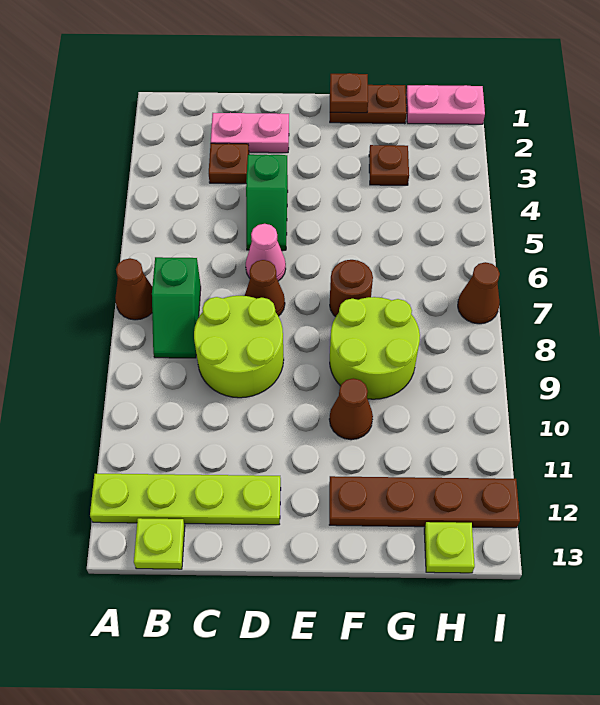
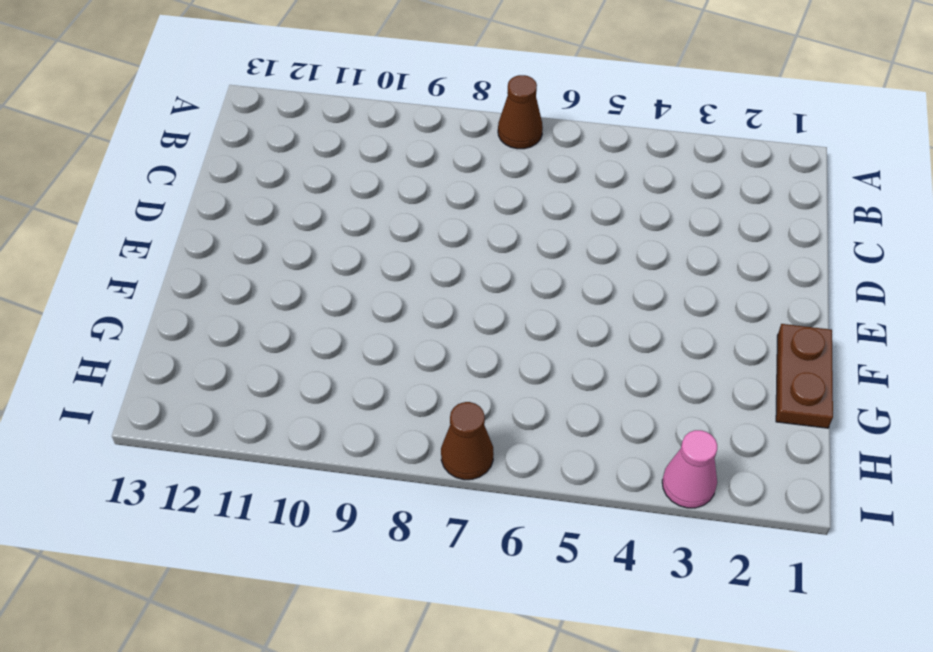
pink cone I3 level 1 -> pink cone D6 level 1
none -> lime plate A12:D12 level 1
none -> green slope B7:B8 level 1 top 7
none -> lime plate B13 level 1

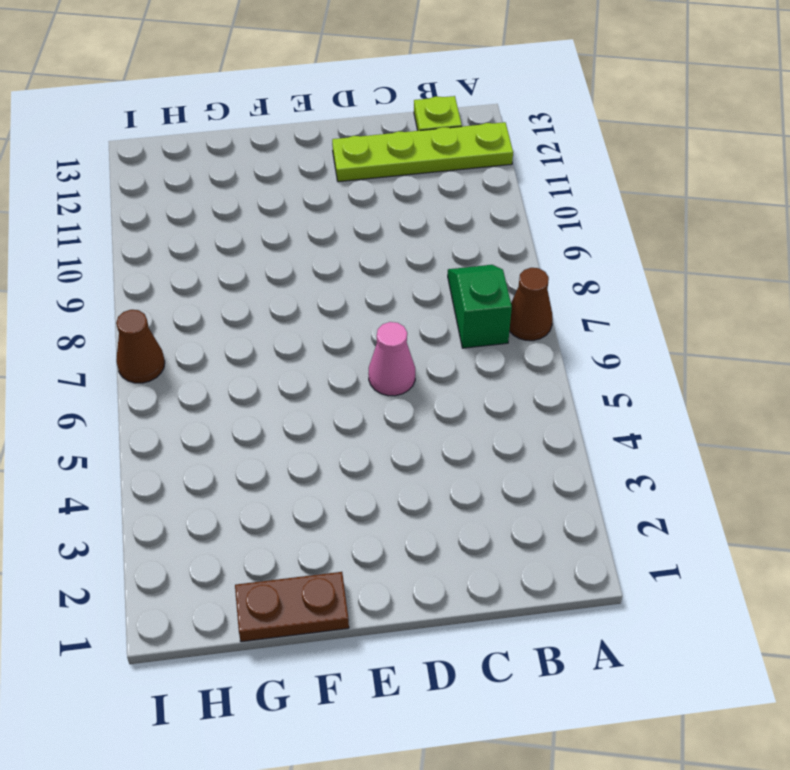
none -> pink plate C2:D2 level 1
none -> brown plate C3 level 1
none -> lime round brick C8:D9 level 1

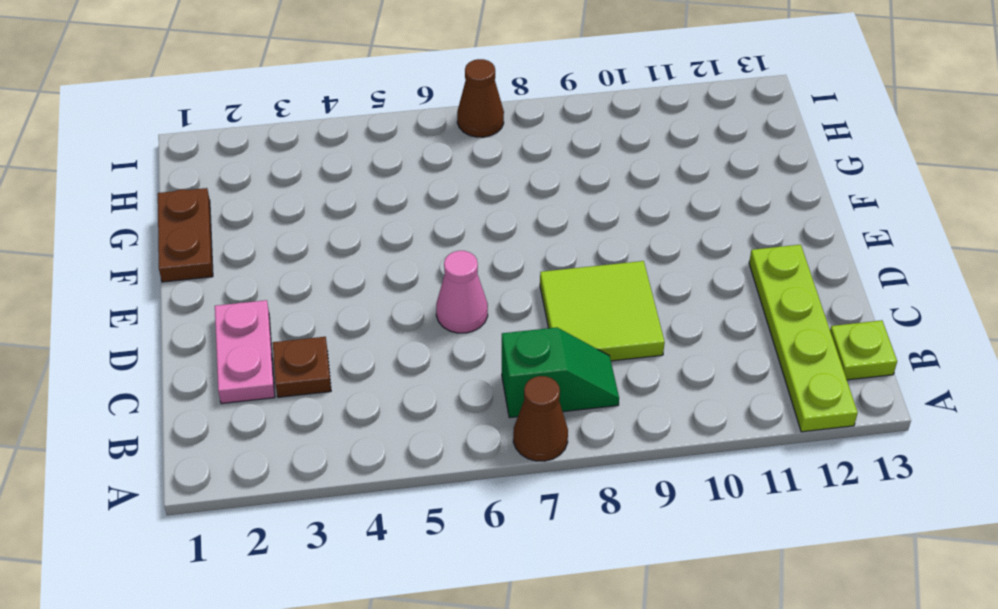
lime tile C8:D9 level 1 -> lime round brick C8:D9 level 1
none -> green slope D4:D5 level 1 top 4
none -> brown cone D7 level 1
none -> brown round brick F7 level 1

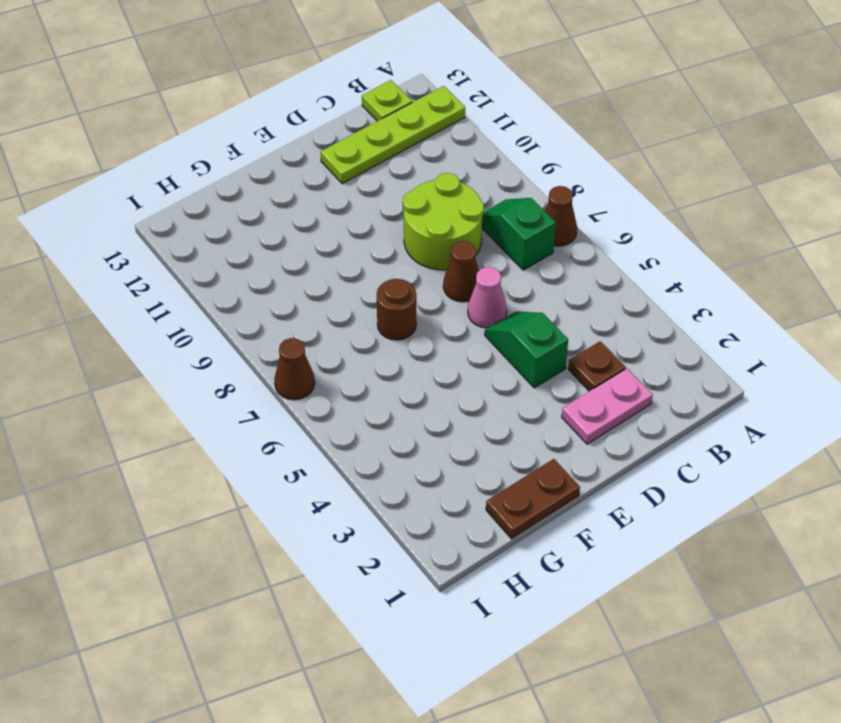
none -> lime round brick F8:G9 level 1
none -> brown cone F10 level 1
none -> brown plate F12:I12 level 1

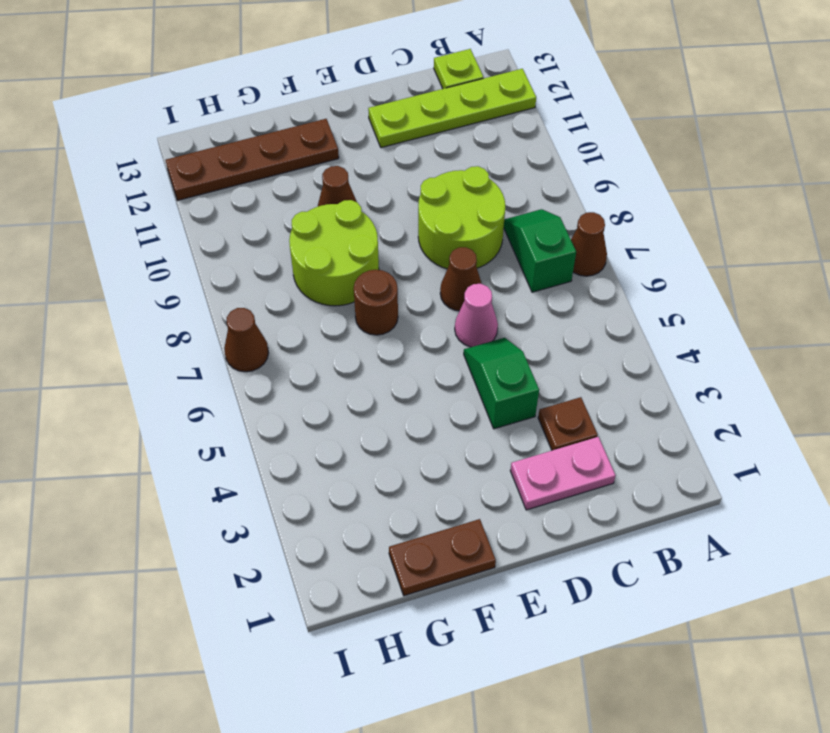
none -> brown plate G3 level 1
none -> pink plate H1:I1 level 1
none -> lime plate H13 level 1

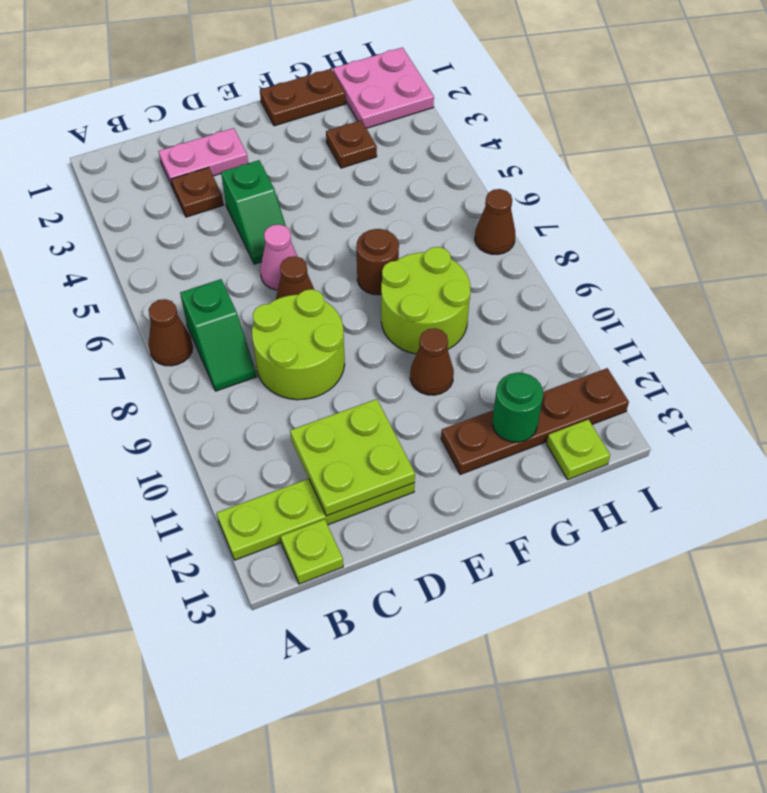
lime plate C11:D12 level 2 -> none
green round brick G12 level 2 -> none
pink plate H1:I2 level 1 -> pink plate H1:I1 level 1
none -> brown plate F1 level 2

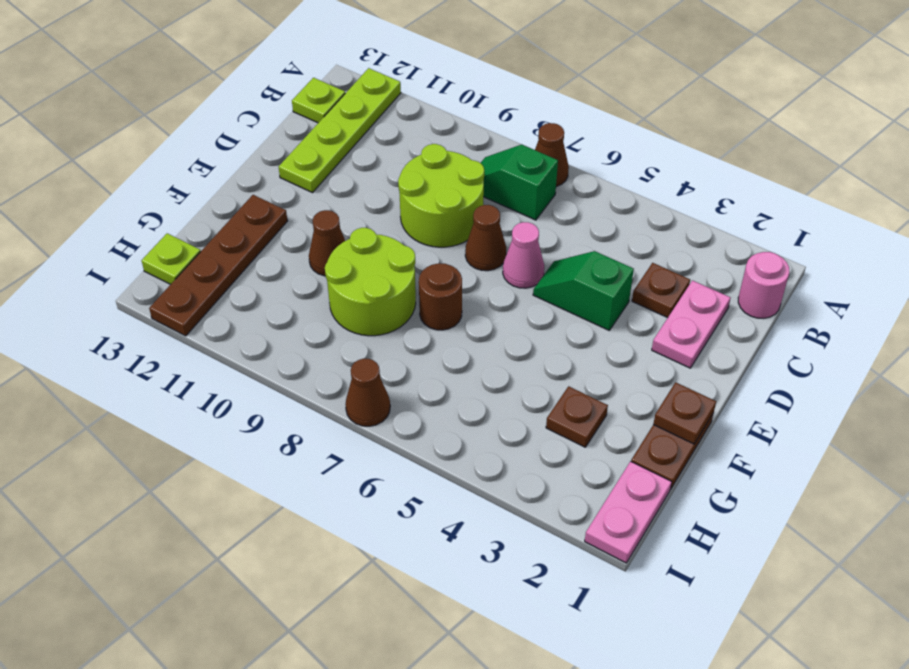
pink round brick B1 level 1 -> none

